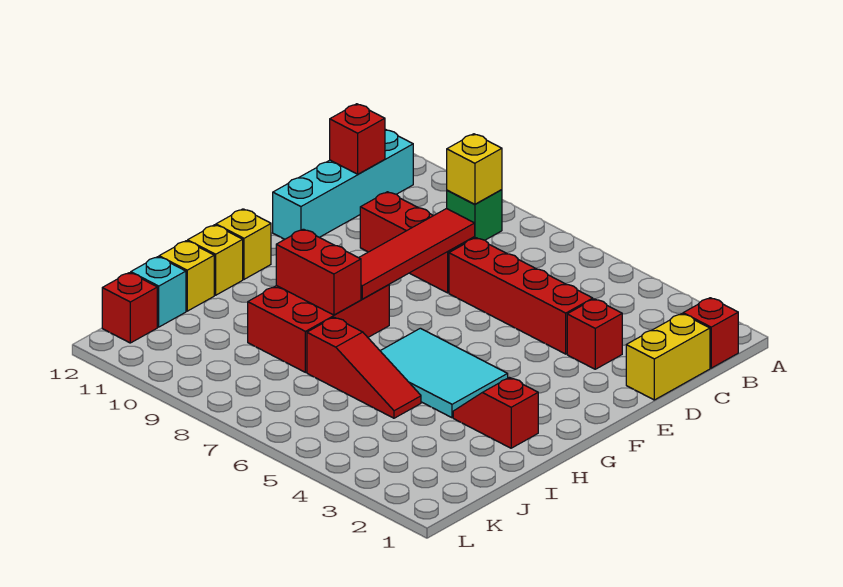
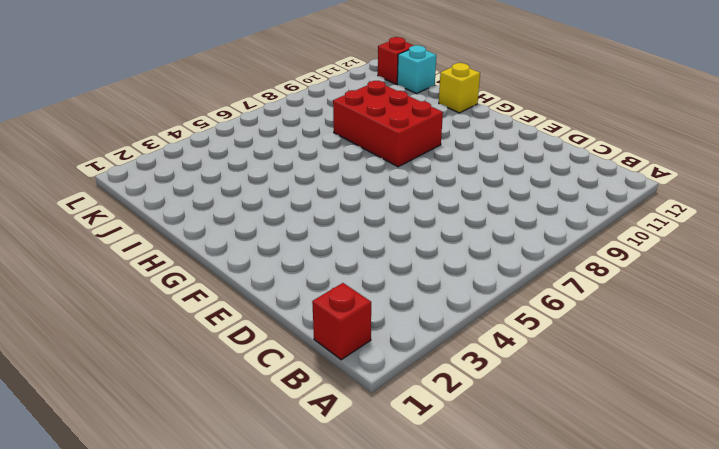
none -> green brick B9 level 1
none -> cyan brick B12:E12 level 1
none -> yellow brick C1:D1 level 1

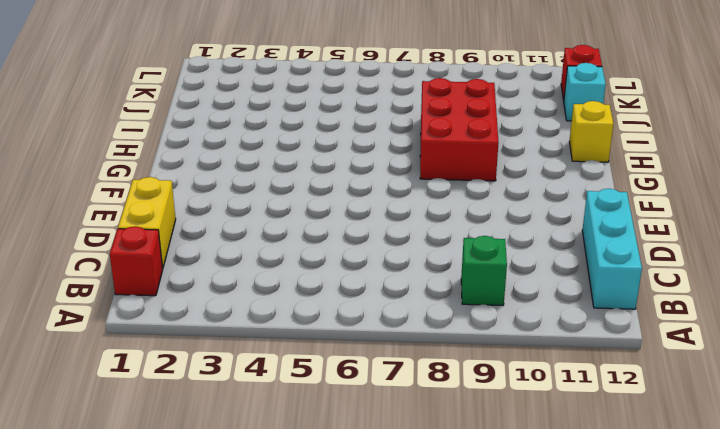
cyan brick B12:D12 level 1 -> cyan brick B12:E12 level 1
none -> red brick D3 level 1
none -> red brick D4:D7 level 1
none -> red brick D8:D10 level 1

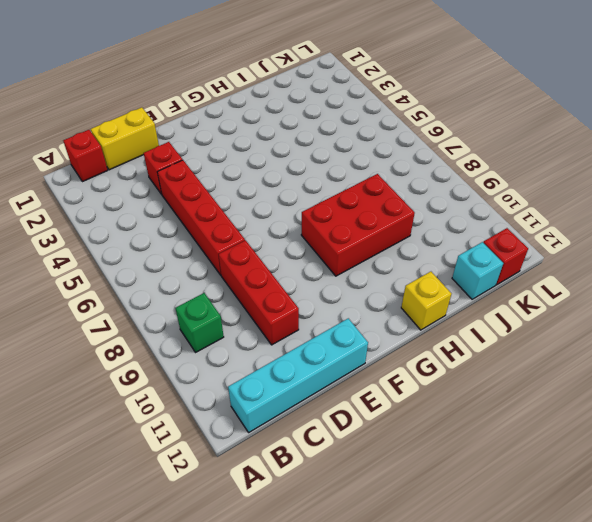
none -> cyan tile G4:H6 level 1
none -> yellow brick G12 level 1
none -> red slope H2:H3 level 1 top 2

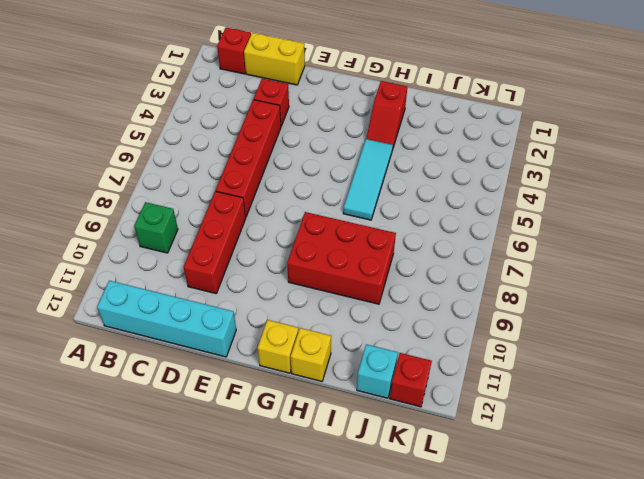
cyan tile H4:H6 level 1 -> cyan tile G4:H6 level 1
none -> red slope I5:I7 level 1 top 7
none -> yellow brick I12 level 1
none -> yellow brick B9 level 2

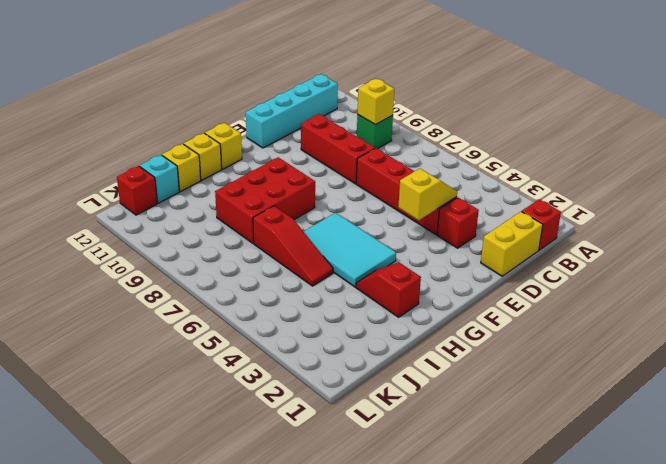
yellow slope D4:E4 level 2 top E -> none
none -> red brick C12 level 2
none -> red tile D8:G8 level 2
none -> red brick H8:H9 level 2

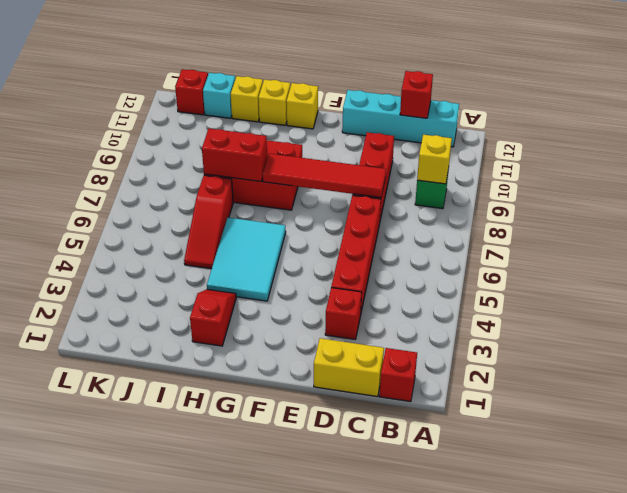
red brick H8:I8 level 2 -> red brick H8:H9 level 2

